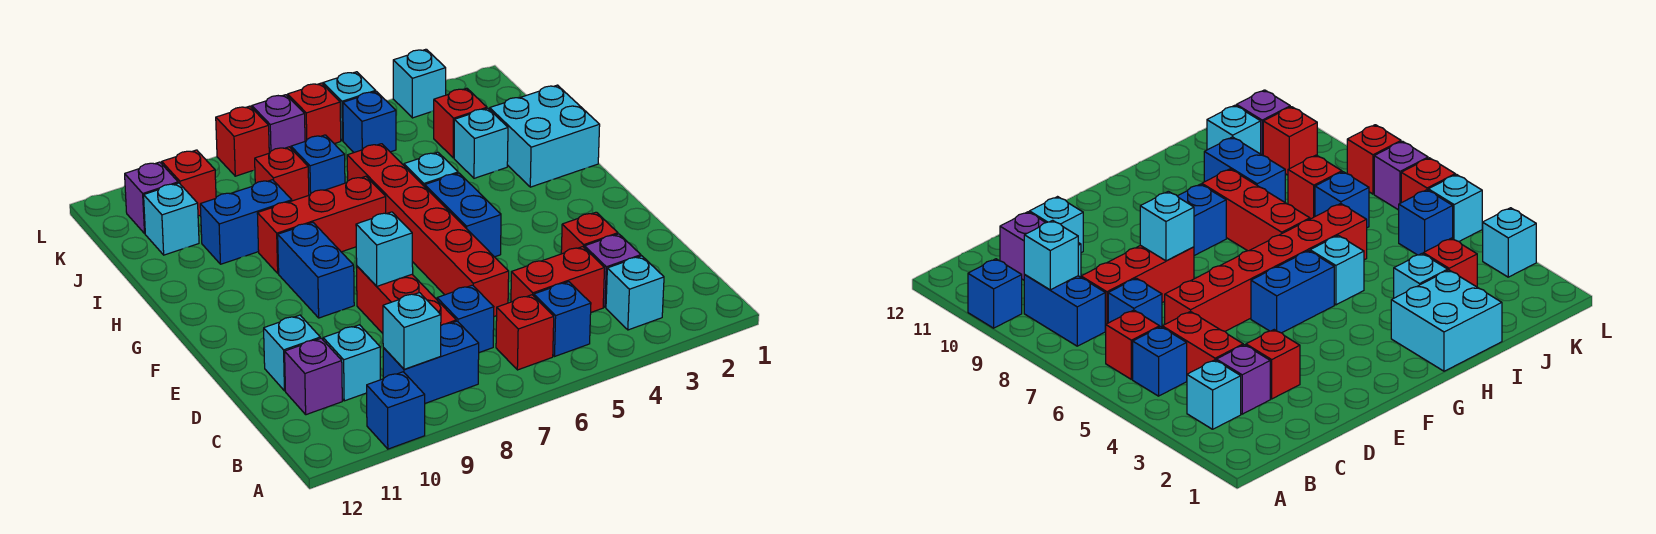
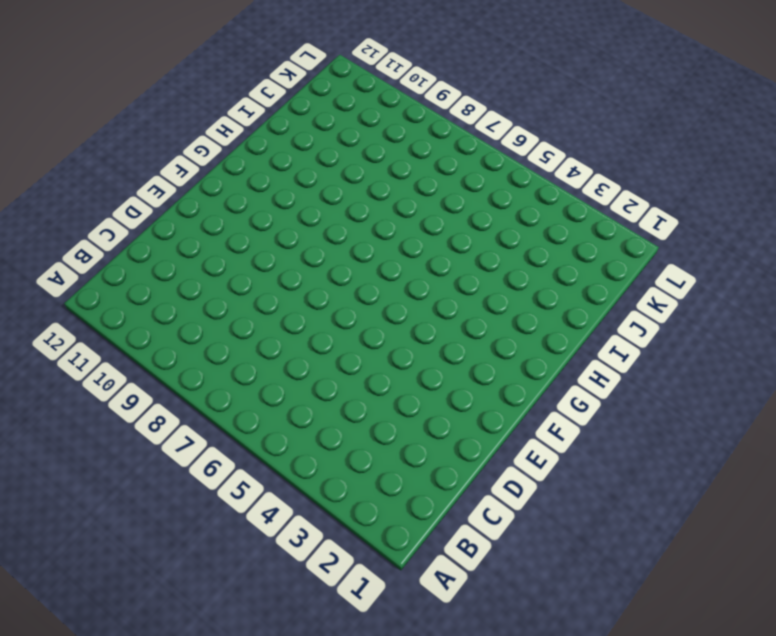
none -> blue brick A10 level 1
none -> cyan brick B3 level 1
none -> blue brick B5 level 1
none -> red brick B6 level 1

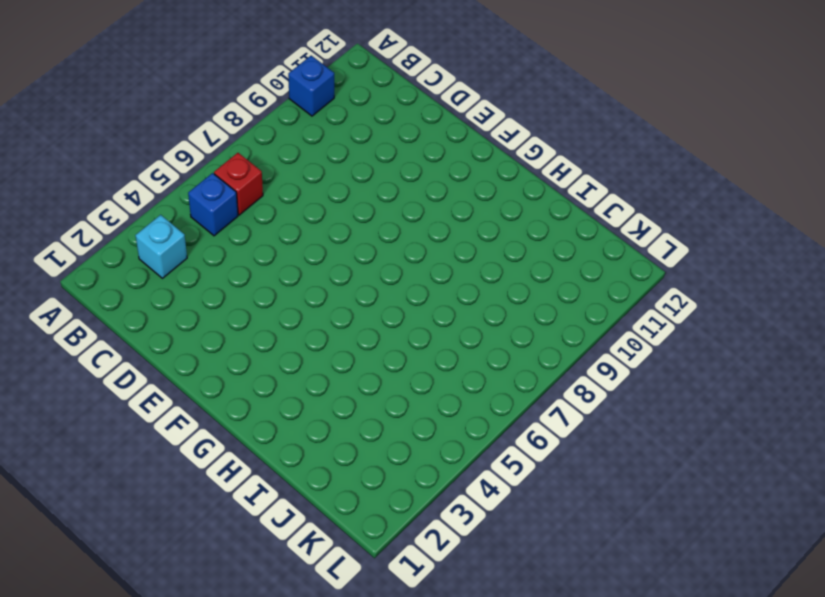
none -> blue brick B8:B9 level 1
none -> purple brick C3 level 1
none -> red brick C4:C5 level 1
none -> blue brick C7 level 1

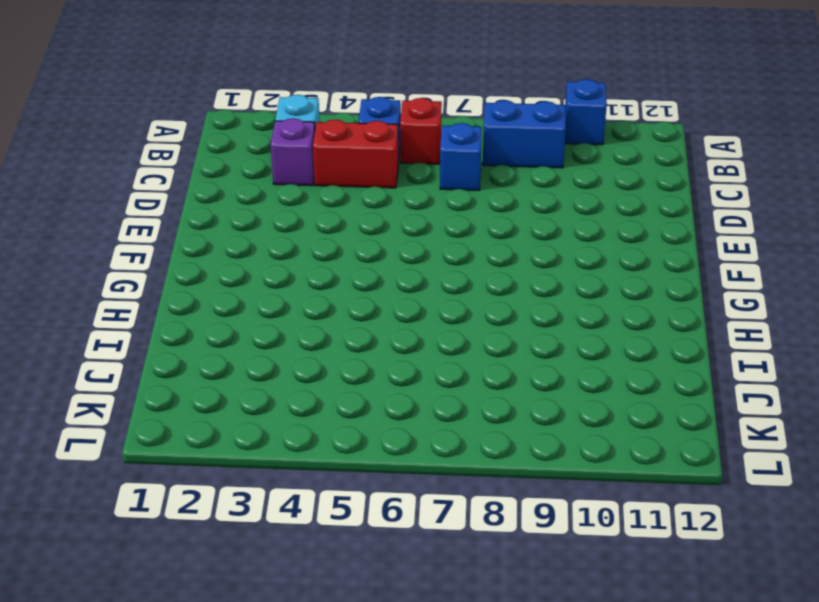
none -> red brick C8:E8 level 1
none -> cyan brick C10 level 1
none -> purple brick C11 level 1
none -> red brick D3 level 1

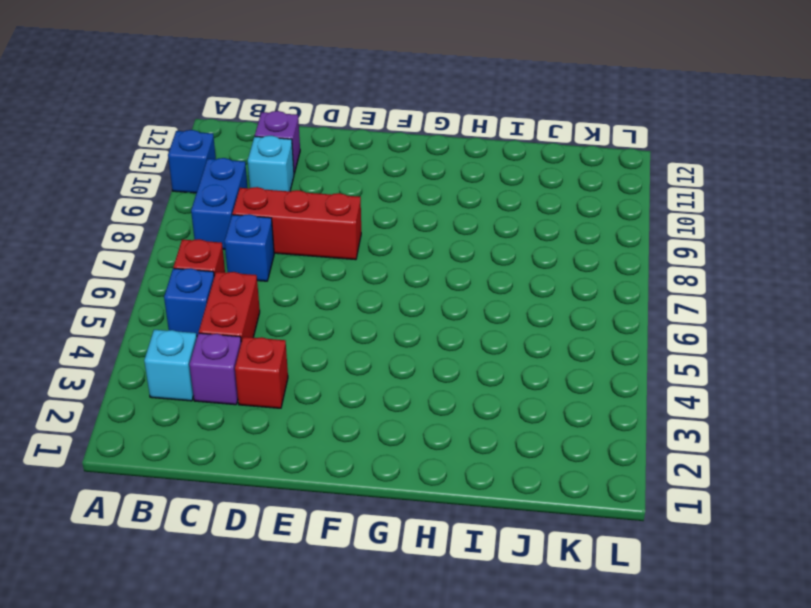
none -> red brick D6:I6 level 1
none -> cyan brick D11 level 1
none -> blue brick F5:G5 level 1
none -> blue brick F9:G9 level 1

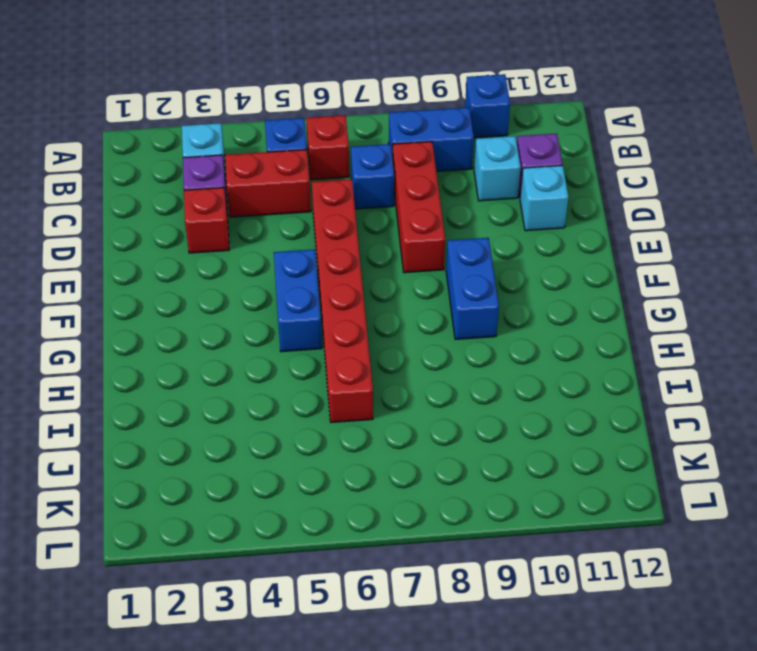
none -> cyan brick H1:I2 level 1
none -> cyan brick H5 level 1
none -> red brick H7:H9 level 1
none -> cyan brick I3 level 1

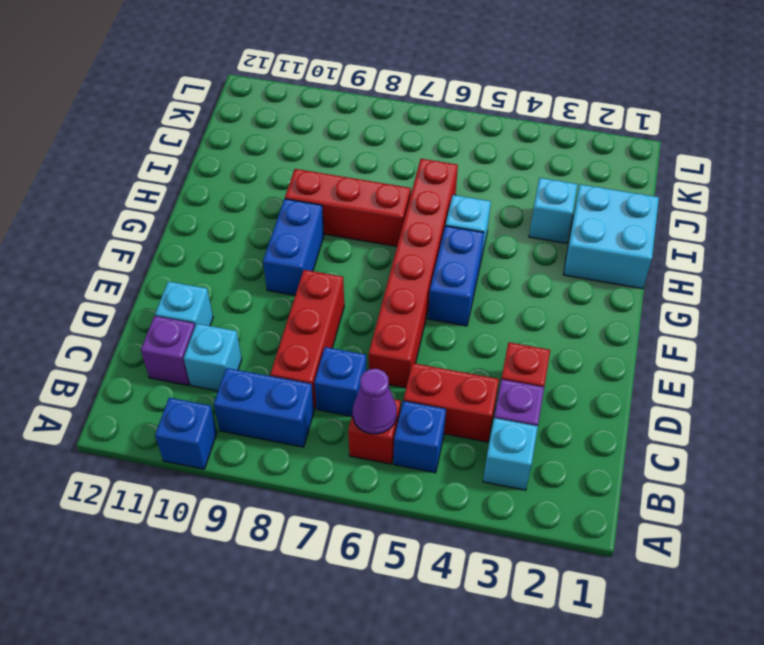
purple cone B6 level 2 -> none
none -> blue brick I9:I10 level 1
none -> red brick J3 level 1
none -> blue brick J7 level 1
none -> red brick J8 level 1

